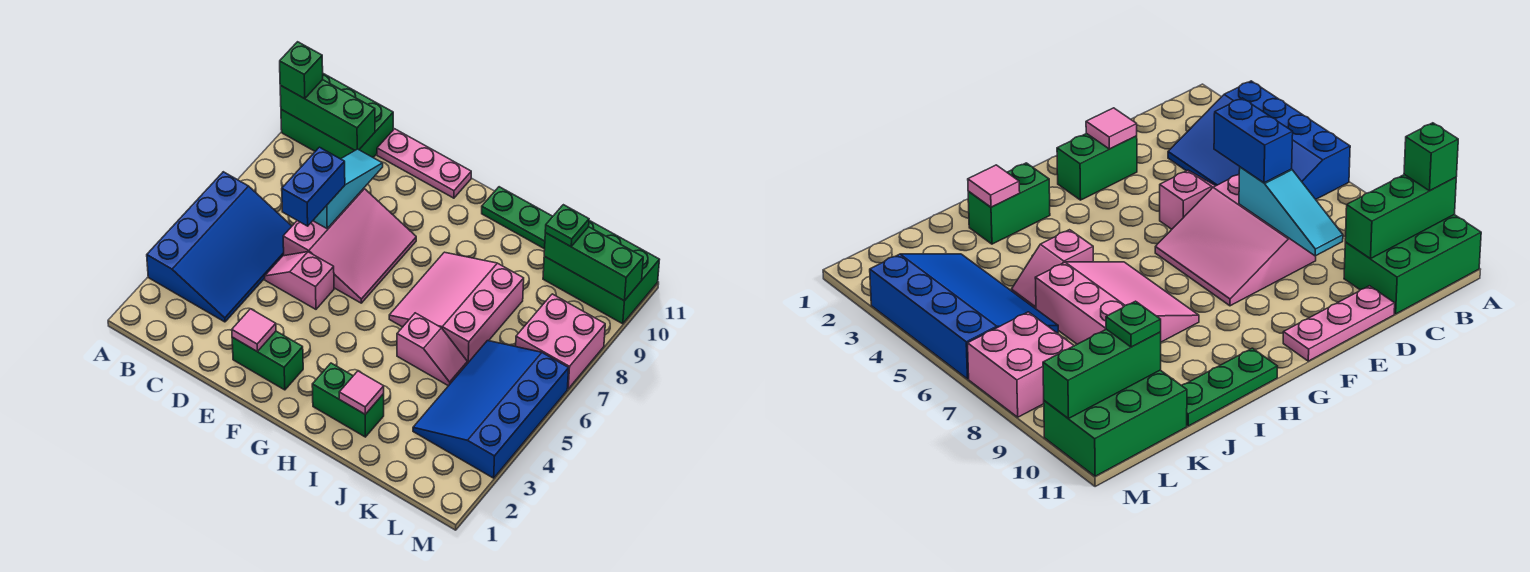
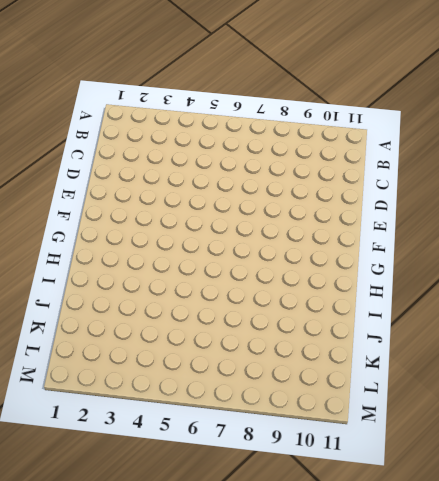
none -> blue slope A3:C6 level 1 top A
none -> green brick A10:C11 level 1
none -> pink slope D5:E5 level 1 top E

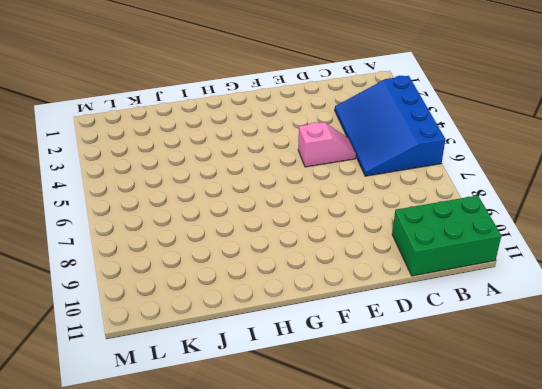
none -> pink slope D6:F8 level 1 top D
none -> pink plate D11:F11 level 1
none -> green brick E2:F2 level 1

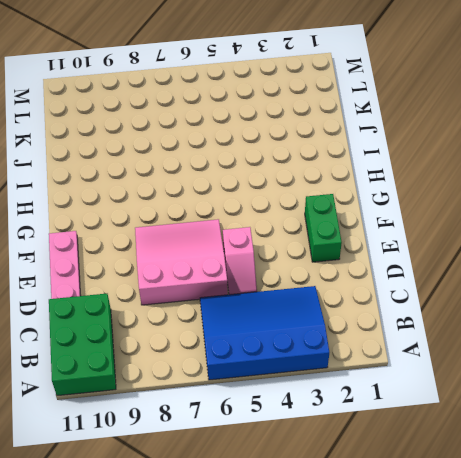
none -> green brick H2:I2 level 1
none -> pink slope H6:J8 level 1 top J
none -> green plate H11:J11 level 1

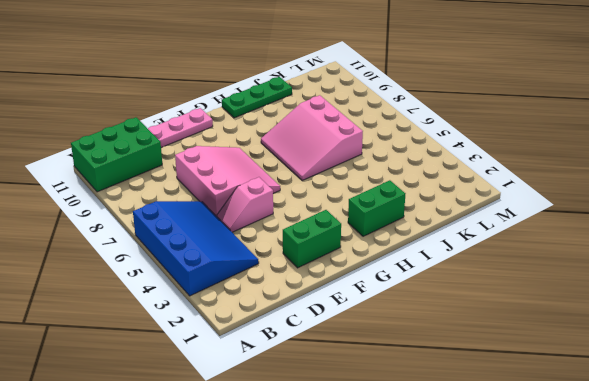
none -> pink slope I5:J5 level 1 top I
none -> blue slope K3:M6 level 1 top M
none -> green brick K10:M11 level 1

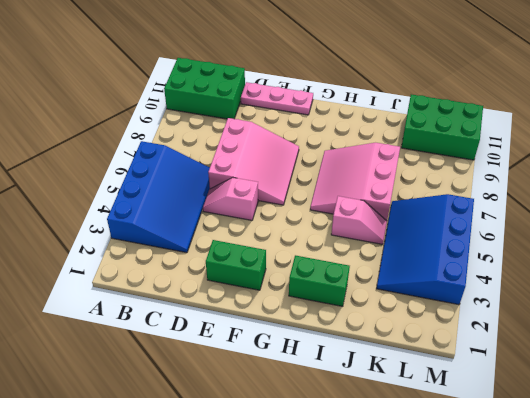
none -> green plate H11:J11 level 1
none -> pink brick L7:M8 level 1
none -> green brick A10:C10 level 2

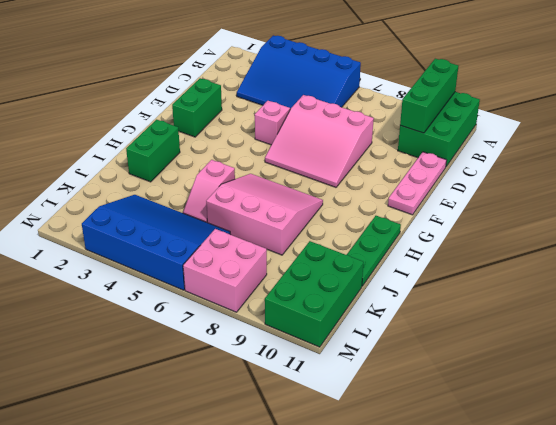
none -> cyan slope D7:D9 level 2 top 7
none -> pink tile E2 level 2
none -> pink tile I2 level 2

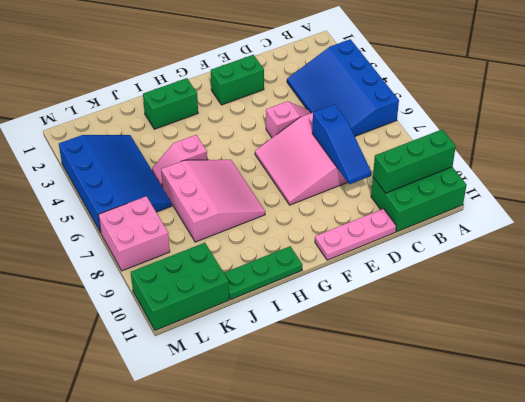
blue slope D7:D9 level 2 top 7 -> cyan slope D7:D9 level 2 top 7
none -> pink tile E2 level 2
none -> pink tile I2 level 2
none -> green brick K10:M10 level 2

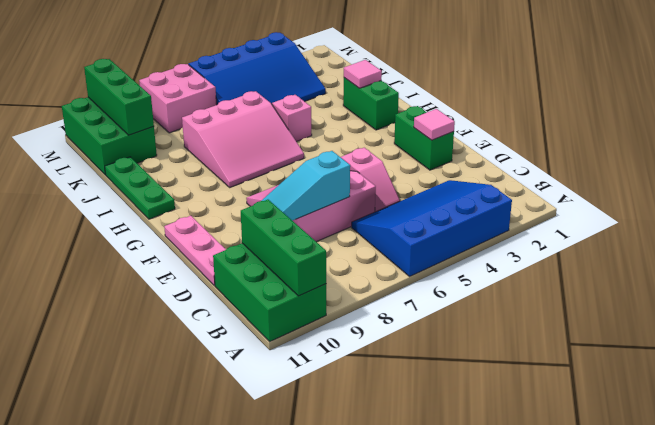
none -> green brick A10 level 3
none -> blue brick D6:D7 level 3
none -> green plate K10 level 3

